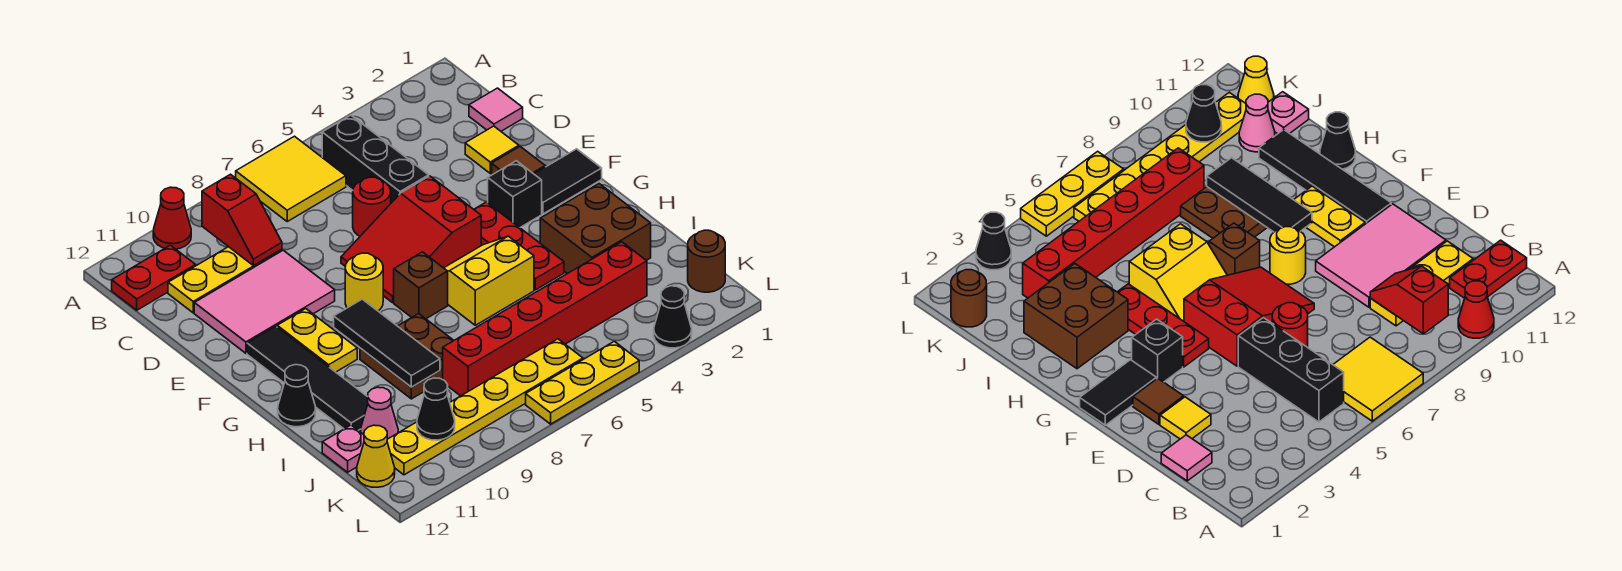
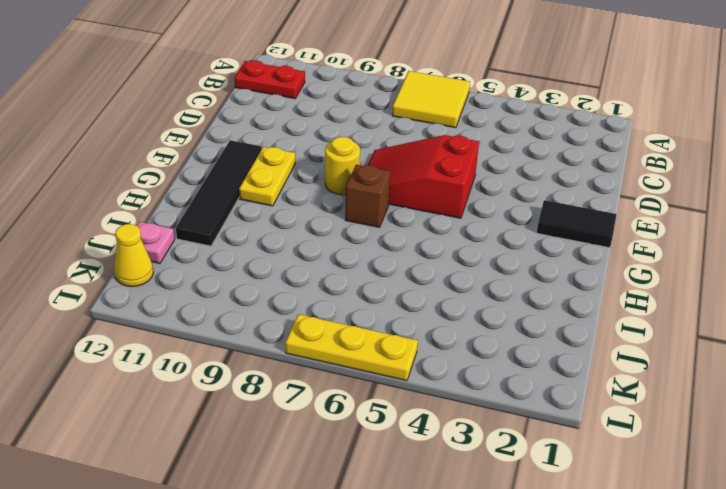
none -> red cone A10 level 1
none -> black brick B5:D5 level 1
none -> pink tile C1 level 1
none -> yellow plate C9:C11 level 1

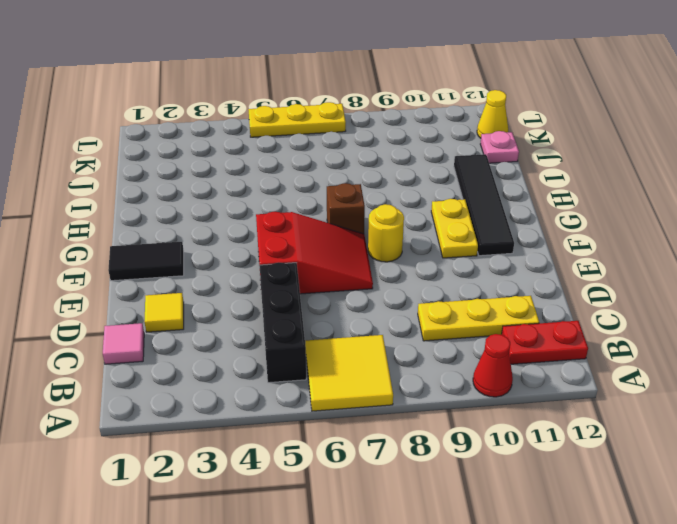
none -> red round brick D6 level 1
none -> pink tile D9:E11 level 1
none -> brown tile E2 level 1
none -> black brick F3 level 1

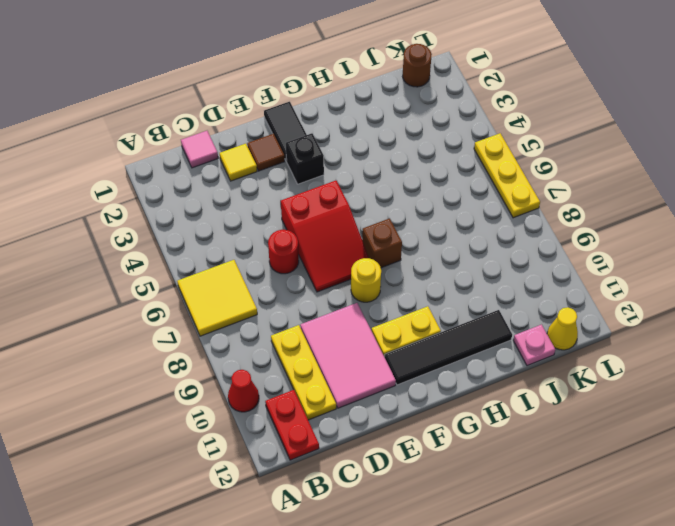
none -> black brick B5:D5 level 1
none -> red plate F4:H4 level 1
none -> yellow slope G5:H6 level 1 top H
none -> brown brick H2:I3 level 1

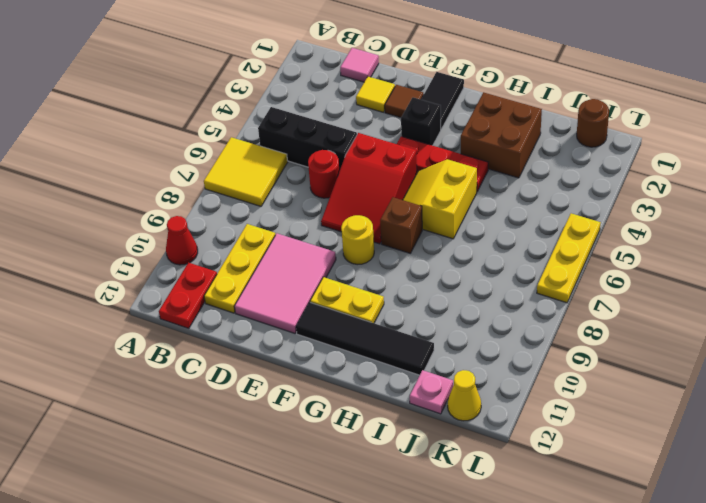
none -> brown plate H8:I9 level 1
none -> black cone H12 level 1
none -> red brick J3:J8 level 1
none -> pink cone J11 level 1

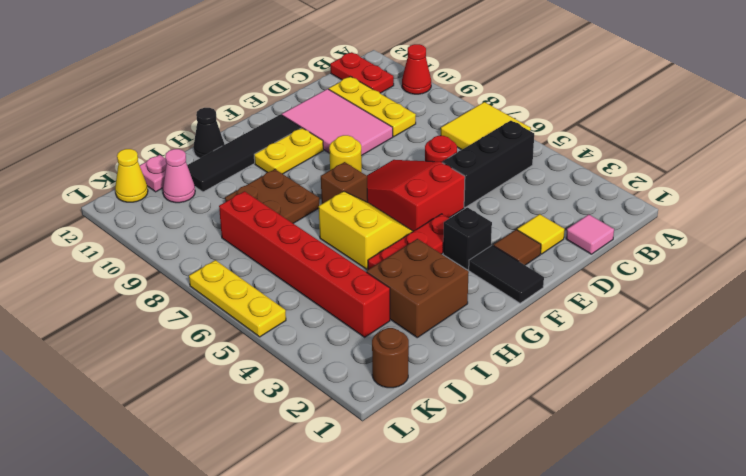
none -> yellow plate K6:K11 level 1
none -> black cone L3 level 1
none -> red slope B9:C9 level 2 top B
none -> black tile G9:I9 level 2

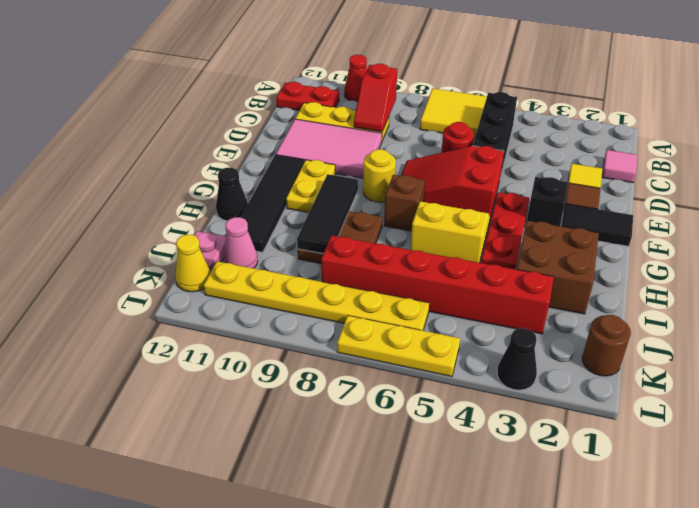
none -> black cone K10 level 2

